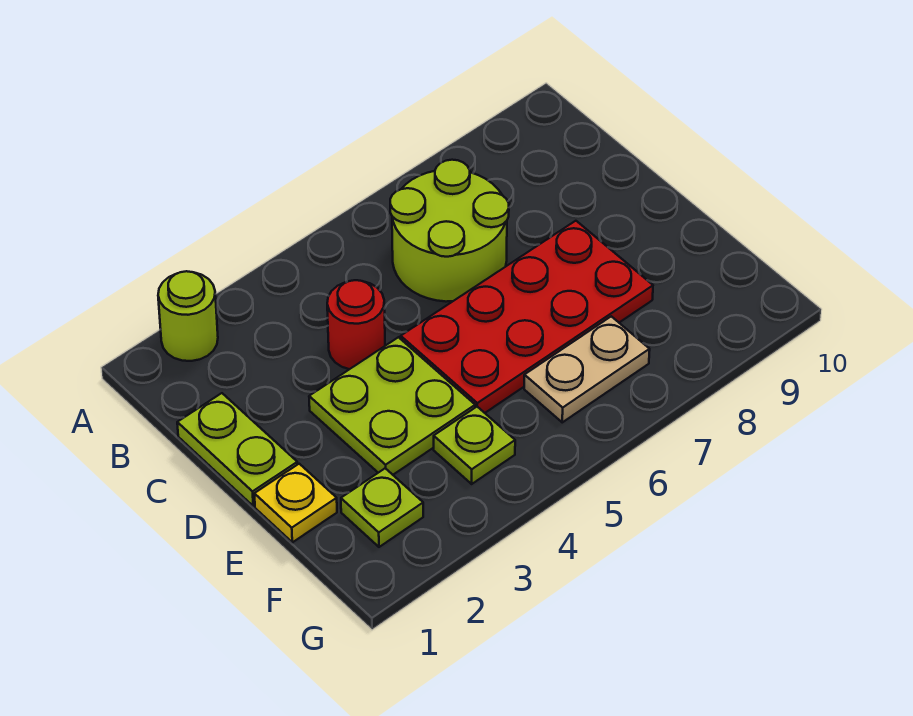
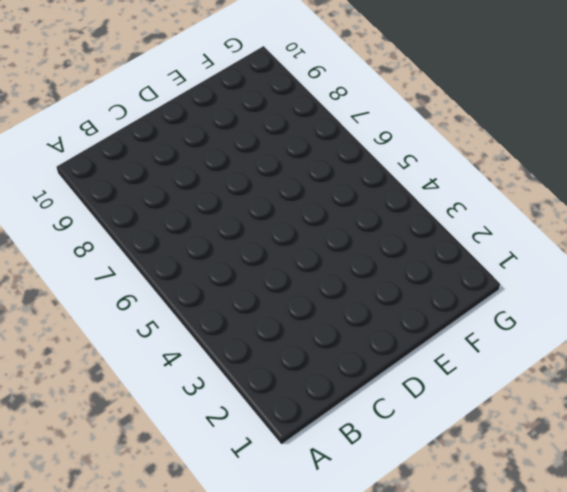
none -> lime round brick A2 level 1
none -> lime round brick B6:C7 level 1

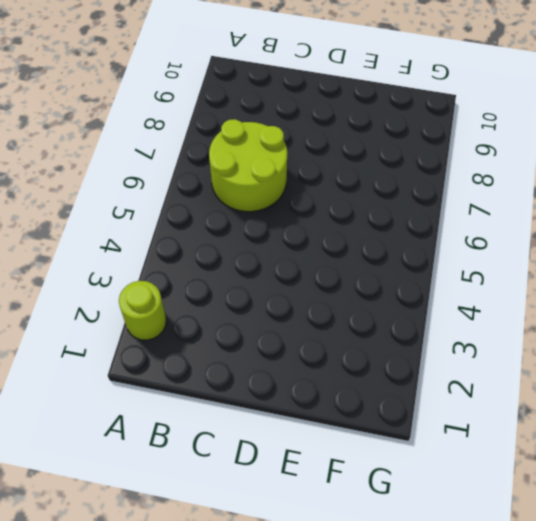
none -> lime plate C1:D1 level 1
none -> red round brick C4 level 1

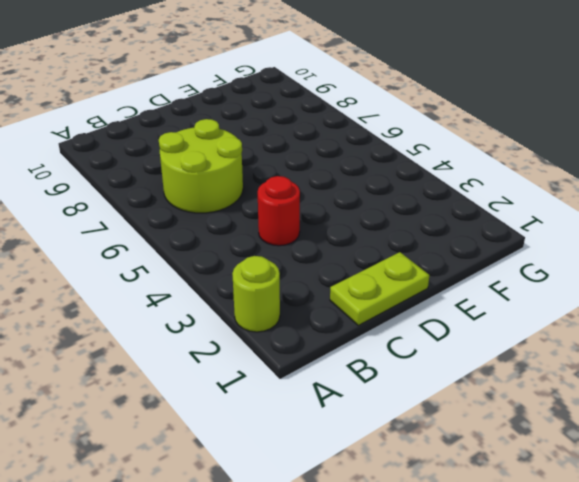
none -> lime plate D3:E4 level 1
none -> red plate D5:E8 level 1

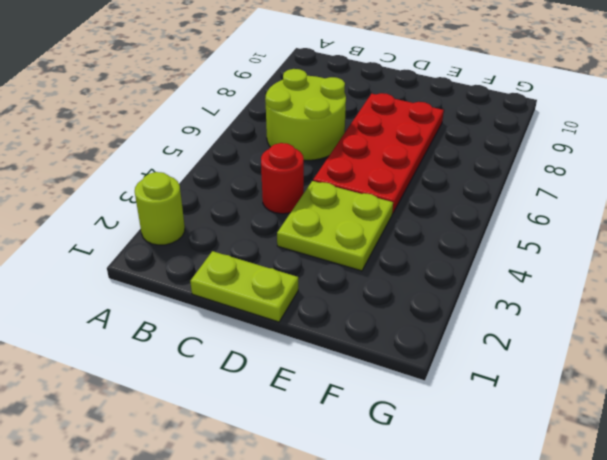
none -> yellow plate E1 level 1
none -> lime plate F2 level 1

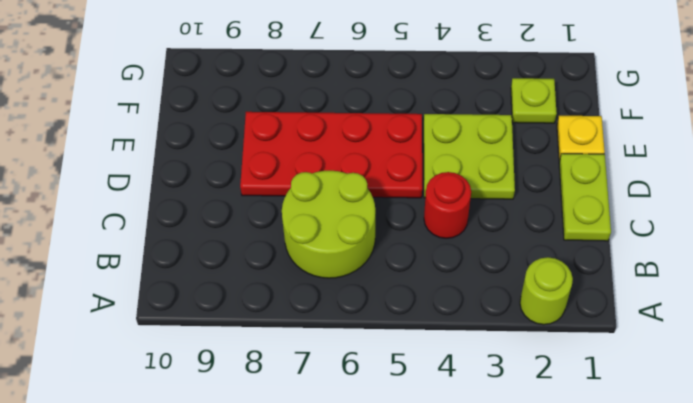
none -> lime plate F4 level 1
none -> tan plate F6:F7 level 1

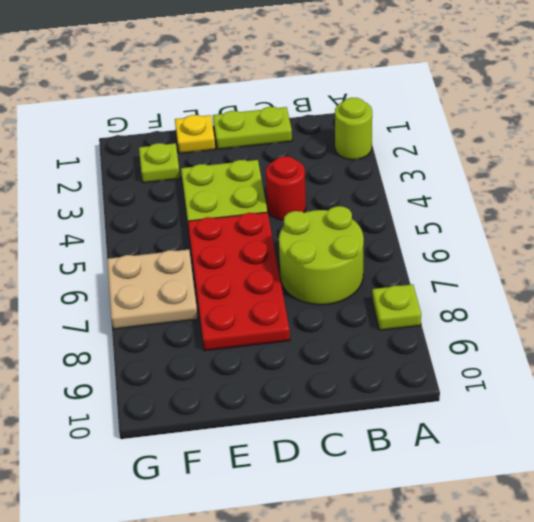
lime plate A8 level 1 -> lime plate F4 level 1
tan plate F6:G7 level 1 -> tan plate F6:F7 level 1

